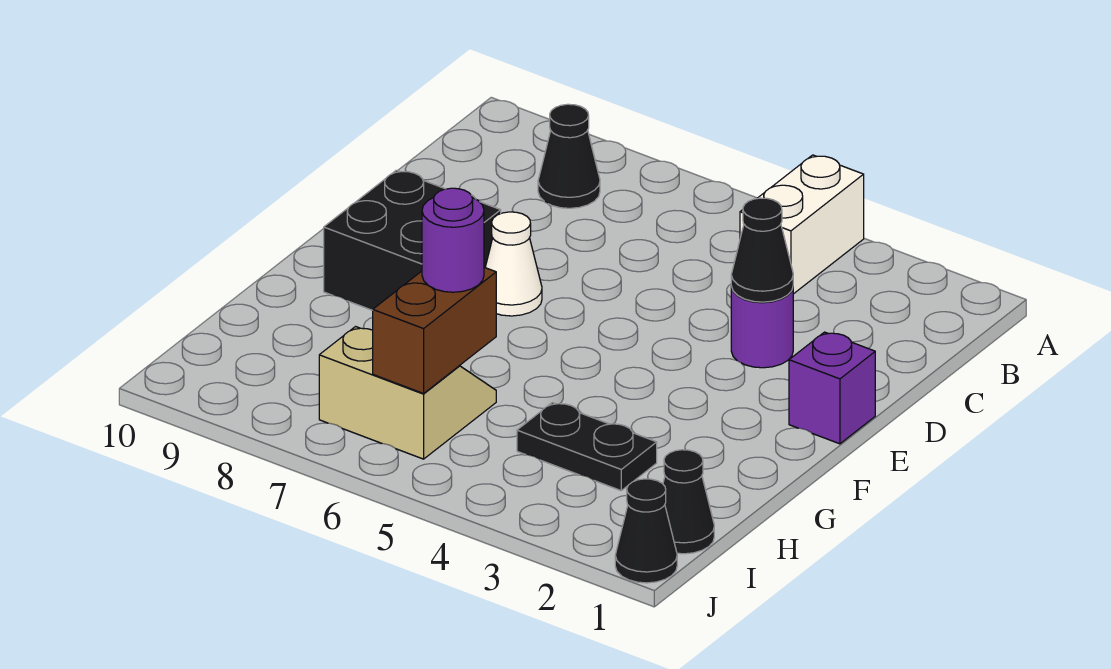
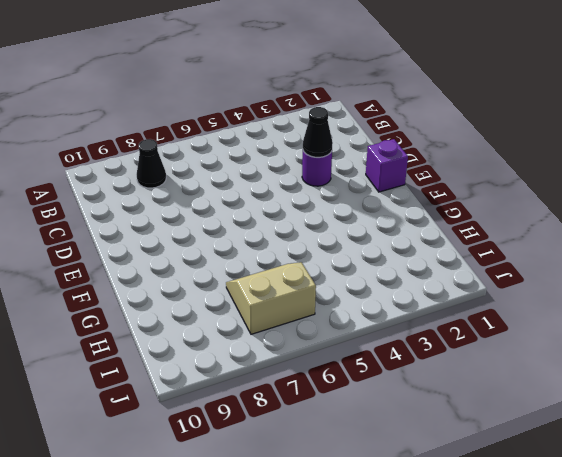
none -> white brick A4:B4 level 1
none -> white cone E7 level 1
none -> black brick E8:F9 level 1

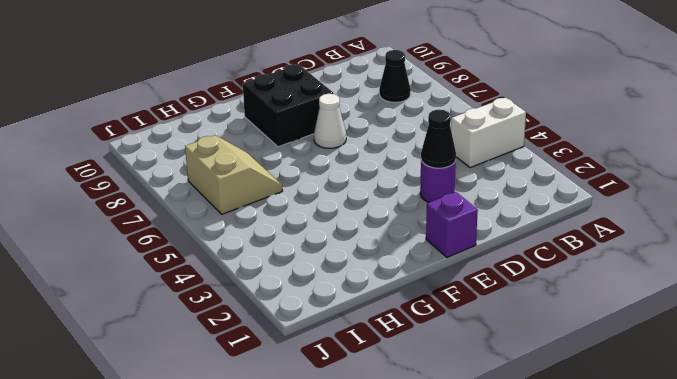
none -> black plate H3:H4 level 1
none -> black cone I1 level 1
none -> black cone J1 level 1

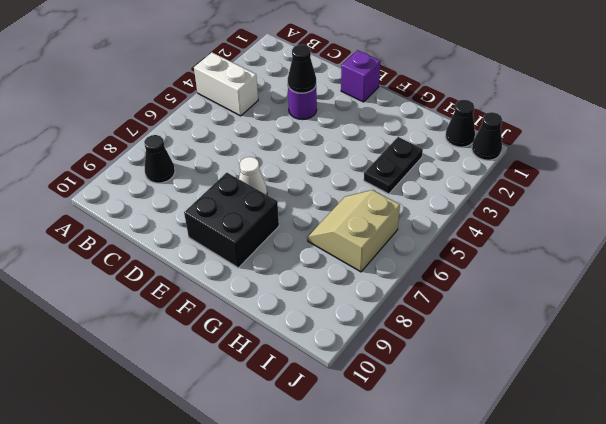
none -> brown brick H6:I6 level 2
none -> purple round brick H6 level 3

